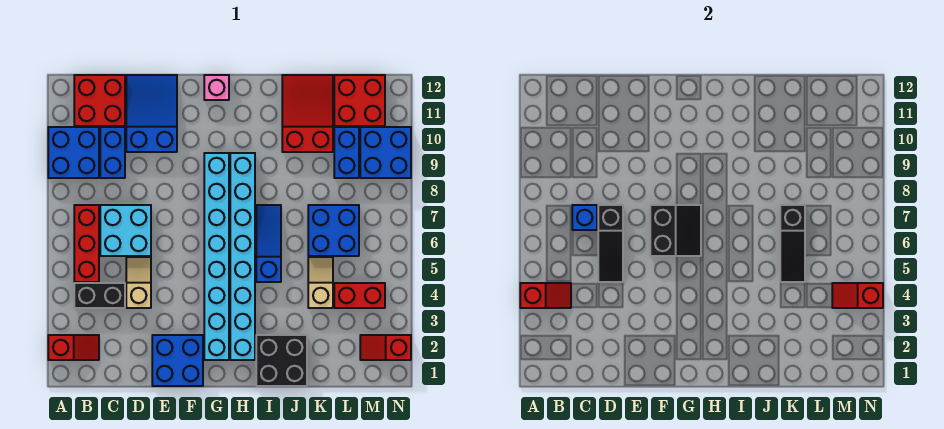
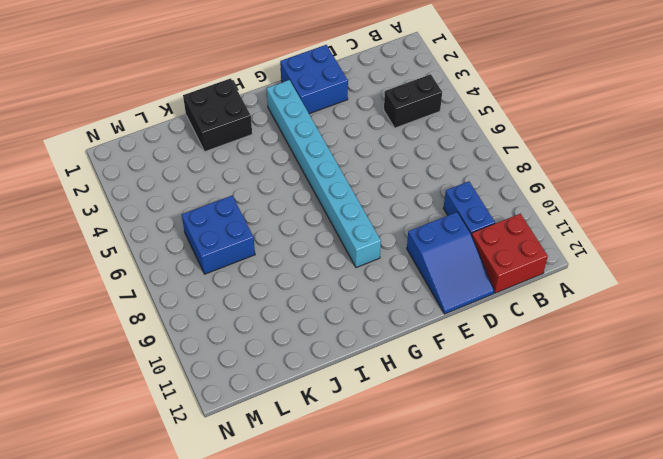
none -> red slope A2:B2 level 1 top A
none -> blue brick A9:B10 level 1
none -> red brick B5:B7 level 1

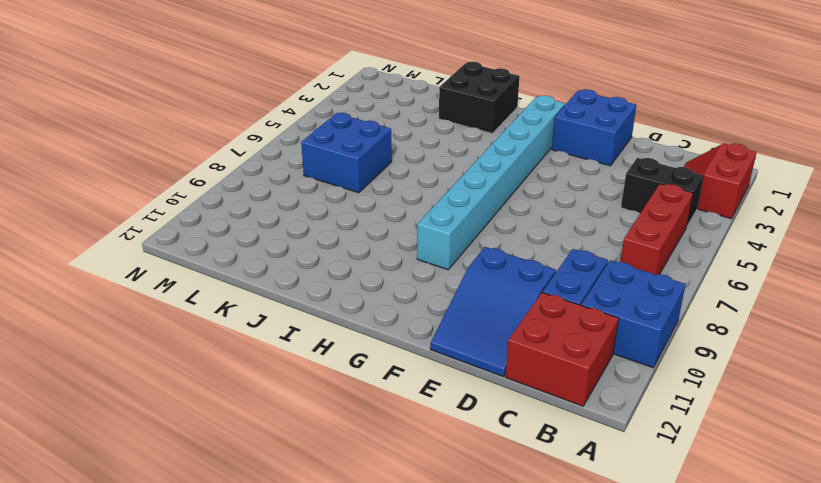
red slope A2:B3 level 1 top A -> red slope A2:B2 level 1 top A
none -> cyan brick C6:D7 level 1
none -> tan slope D4:D5 level 1 top 4
none -> pink brick G12 level 1

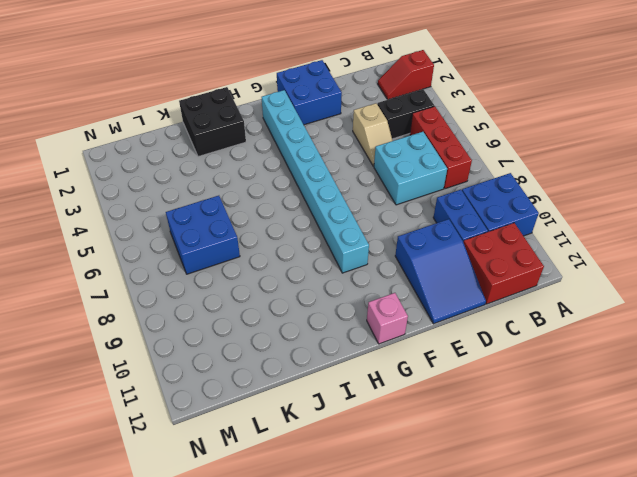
none -> cyan brick H2:H9 level 1
none -> blue slope I5:I7 level 1 top 5
none -> red slope J10:K12 level 1 top 10

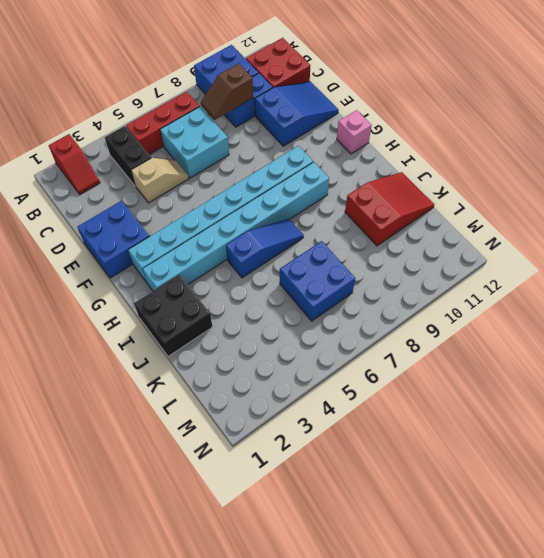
brown slope C8:C9 level 2 top 9 -> none
none -> tan slope K4:K5 level 1 top 4
none -> red brick L4:M4 level 1
none -> blue brick L9:L10 level 1

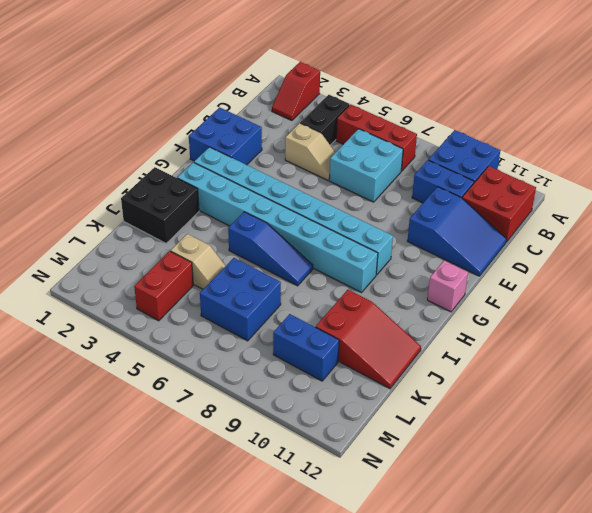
none -> red brick L11:M12 level 1
none -> red slope M2:N2 level 1 top N
none -> blue brick M9:N10 level 1

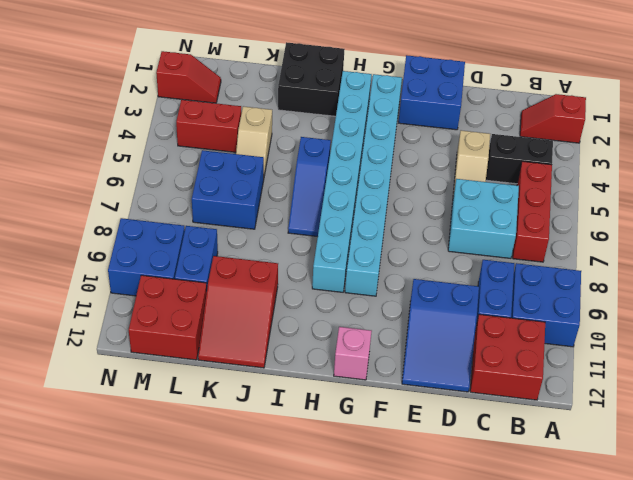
none -> red slope A4:B4 level 2 top A
none -> blue brick C7 level 2
none -> black slope D5:D7 level 2 top 7

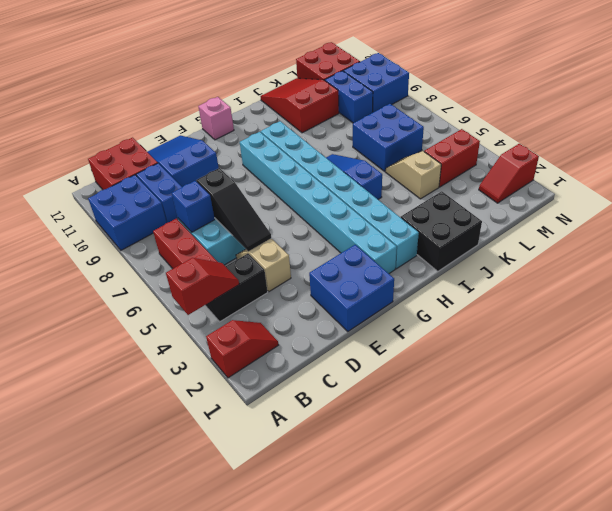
none -> black slope F6:G7 level 2 top F
none -> black slope K5:K7 level 2 top 7
none -> red slope M4:N4 level 2 top N

